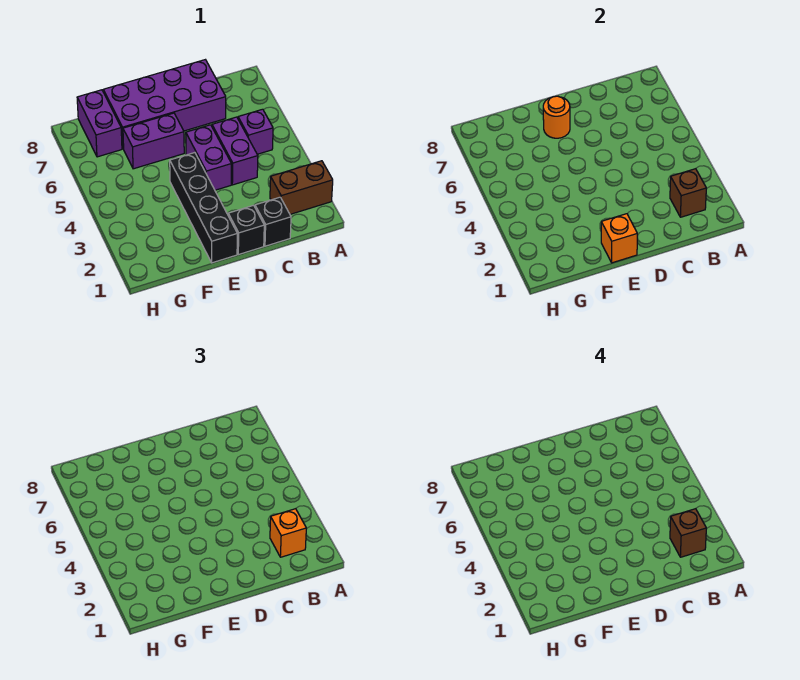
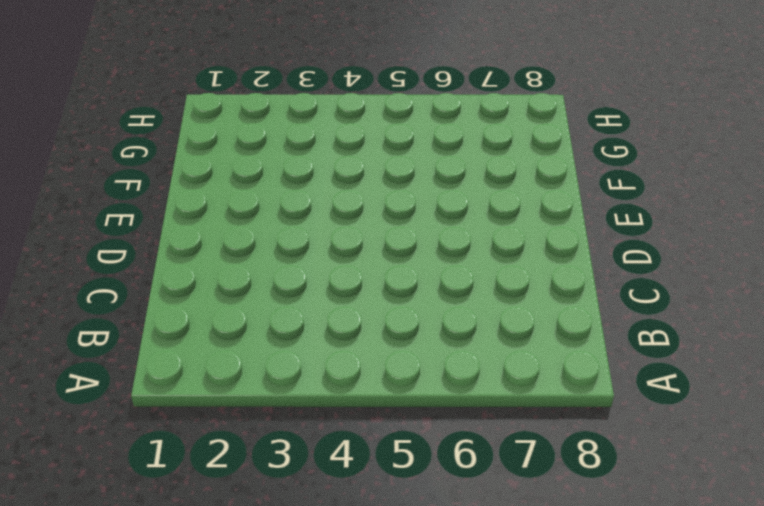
none -> brown brick A2:B2 level 1
none -> purple brick B5 level 1
none -> black brick C1 level 1

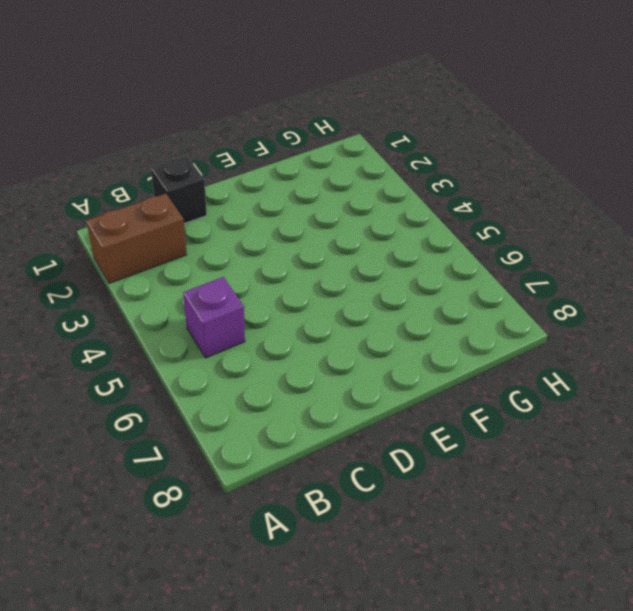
none -> purple brick C4:C5 level 1
none -> purple brick C7:F8 level 1
none -> black brick D1 level 1

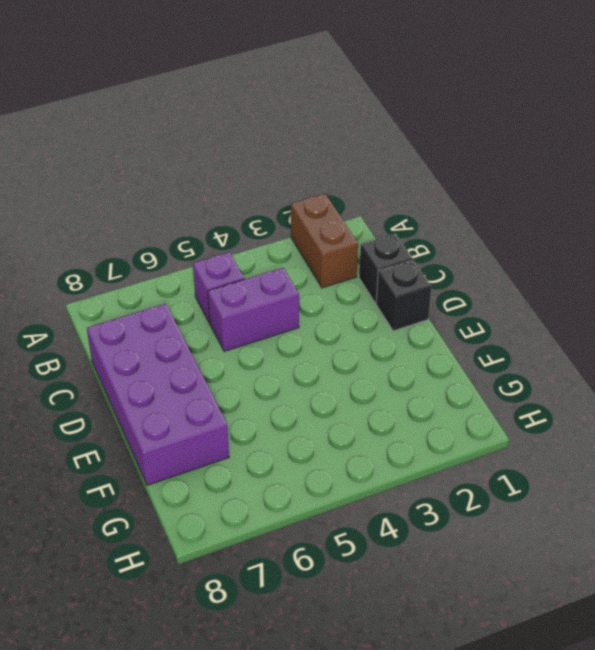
none -> purple brick D4:D5 level 1
none -> black brick E1:E4 level 1
none -> purple brick E6:F6 level 1

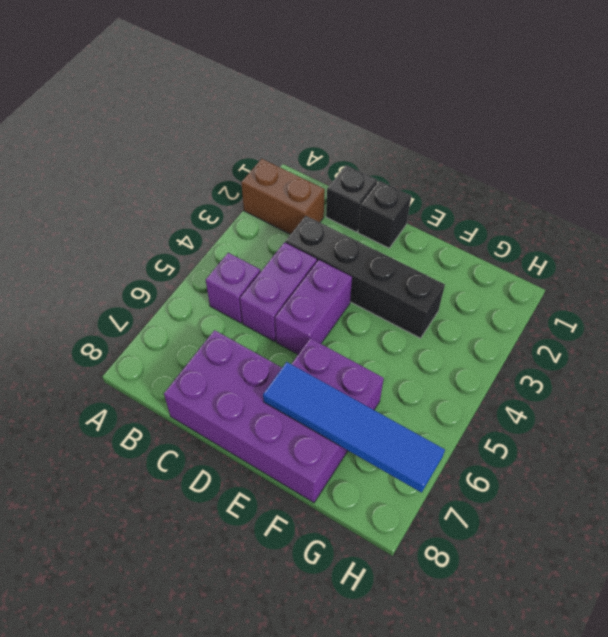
black brick C3:F3 level 1 -> black brick E1:E4 level 1
blue tile E7:H7 level 2 -> orange round brick E7 level 2
none -> purple brick G7:G8 level 1
none -> brown brick B2 level 2
none -> orange brick E1 level 2

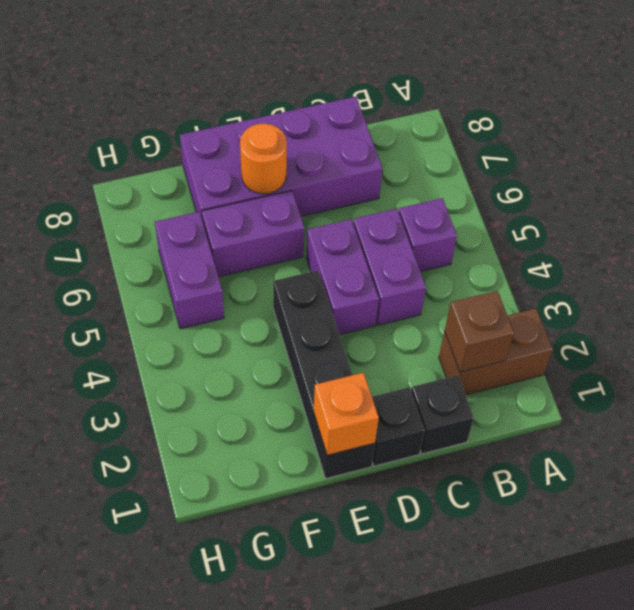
purple brick G5:G6 level 1 -> purple brick G7:G8 level 1
none -> orange brick B2 level 3
none -> brown brick B2 level 4

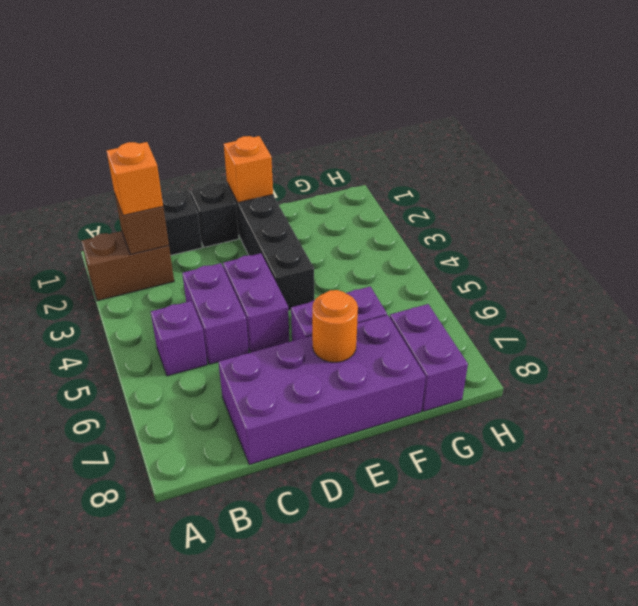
none -> brown brick B2 level 4

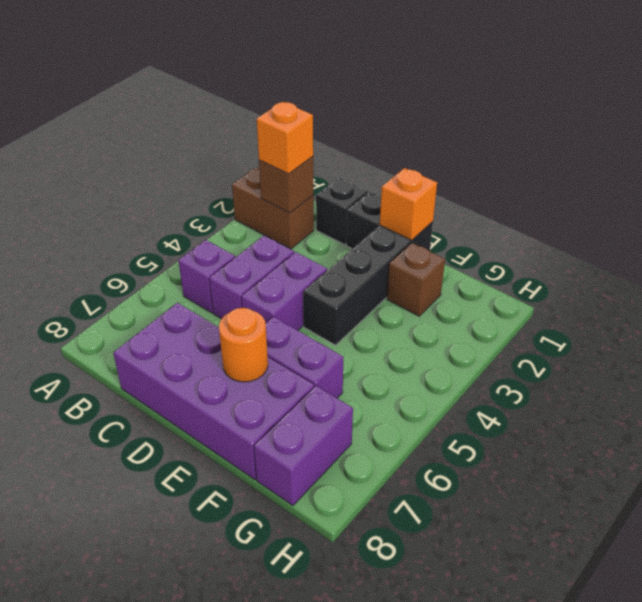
brown brick F2 level 1 -> brown brick B2 level 4

